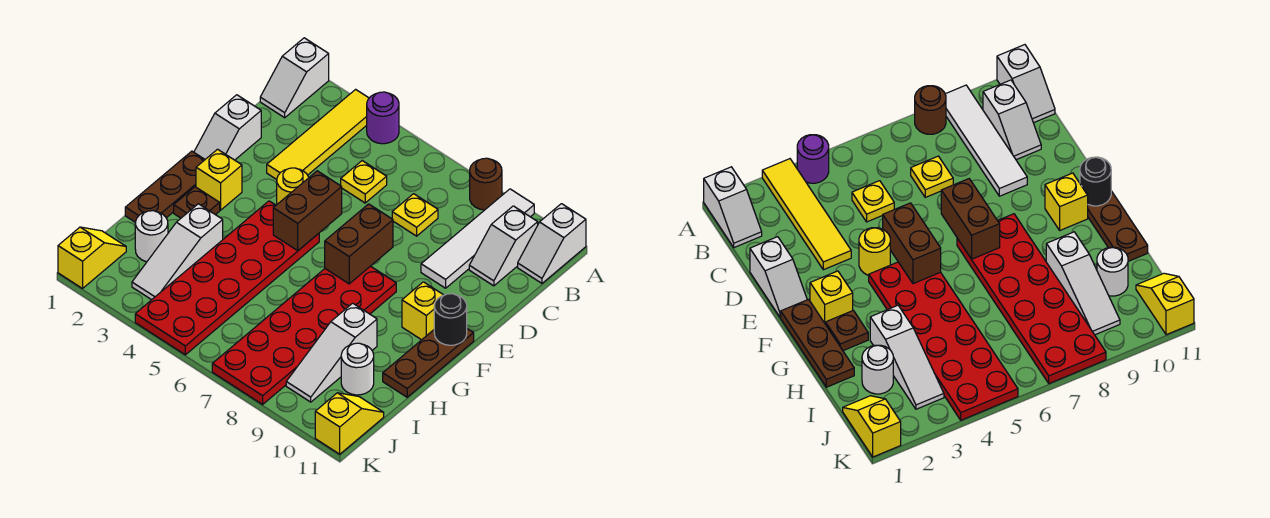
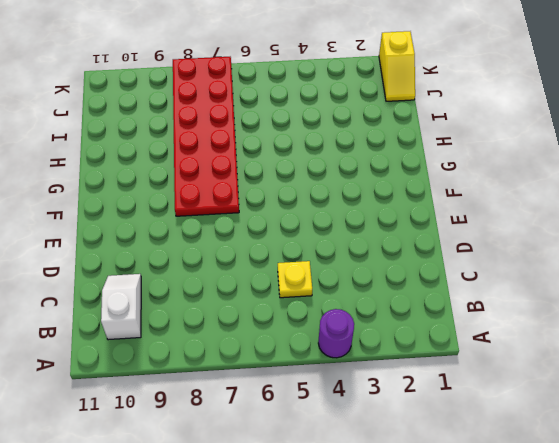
none -> white slope A1:B1 level 1 top A
none -> yellow tile A3:D3 level 1
none -> brown round brick A8 level 1

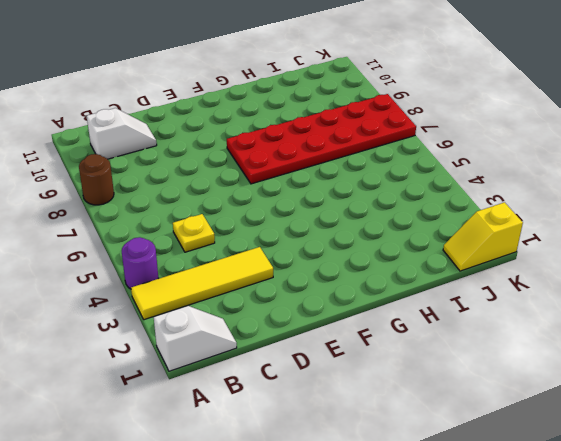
none -> white tile A9:D9 level 1
none -> white slope A11:B11 level 1 top A
none -> yellow plate C7 level 1

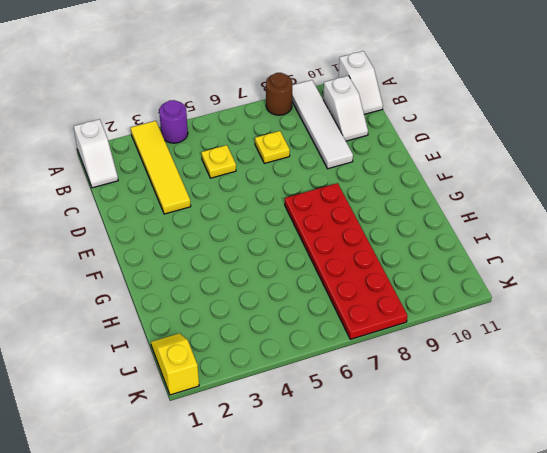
none -> white slope D1:E1 level 1 top D
none -> yellow round brick E4 level 1
none -> brown plate F1:H1 level 1

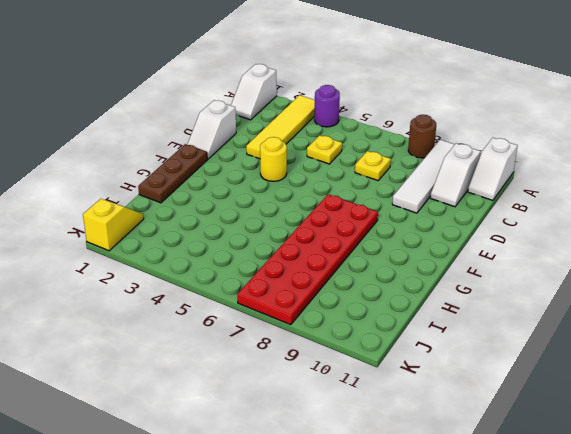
none -> yellow brick F2 level 1
none -> red plate F4:K5 level 1
none -> yellow brick F10 level 1

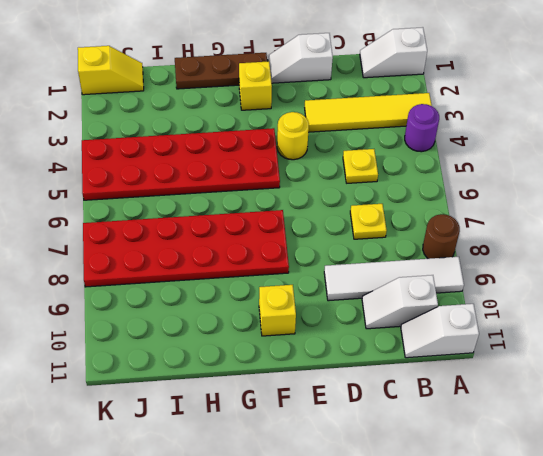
none -> brown plate F11:H11 level 1
none -> brown plate G2 level 1
none -> white slope H3:J3 level 1 top H

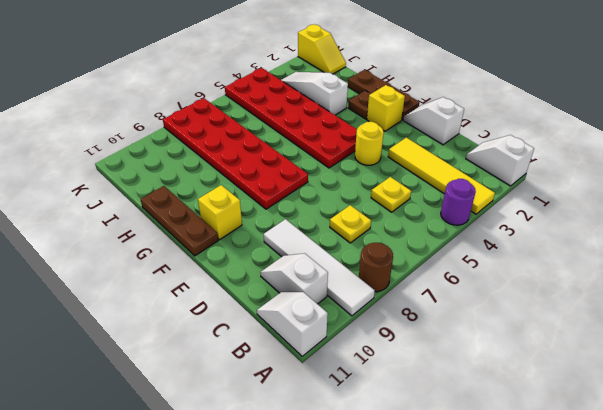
none -> white slope H9:J9 level 1 top H
none -> white round brick I2 level 1
none -> white round brick I10 level 1

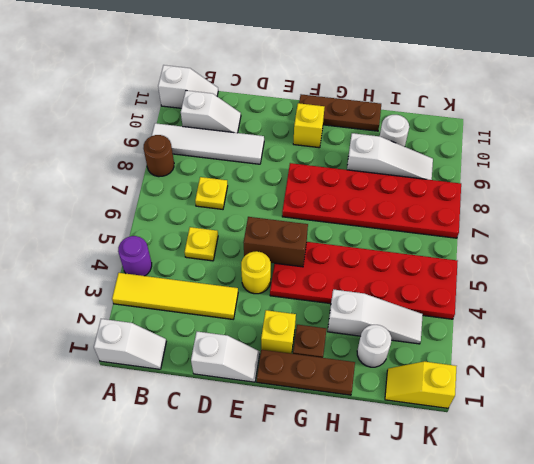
none -> yellow slope J11:K11 level 1 top K
none -> brown brick E7:F7 level 2
none -> black round brick F11 level 2

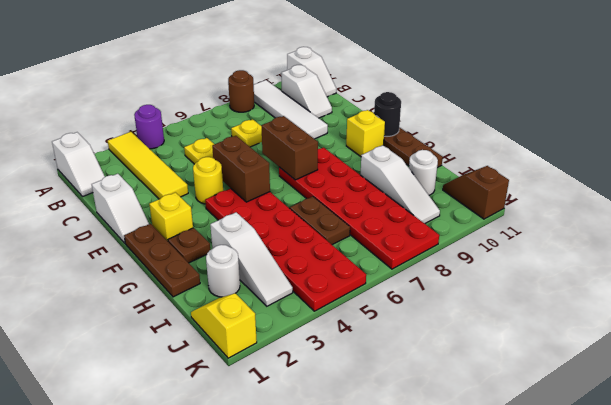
brown plate H6:I6 level 1 -> none
brown slope J11:K11 level 1 top K -> yellow slope J11:K11 level 1 top K

